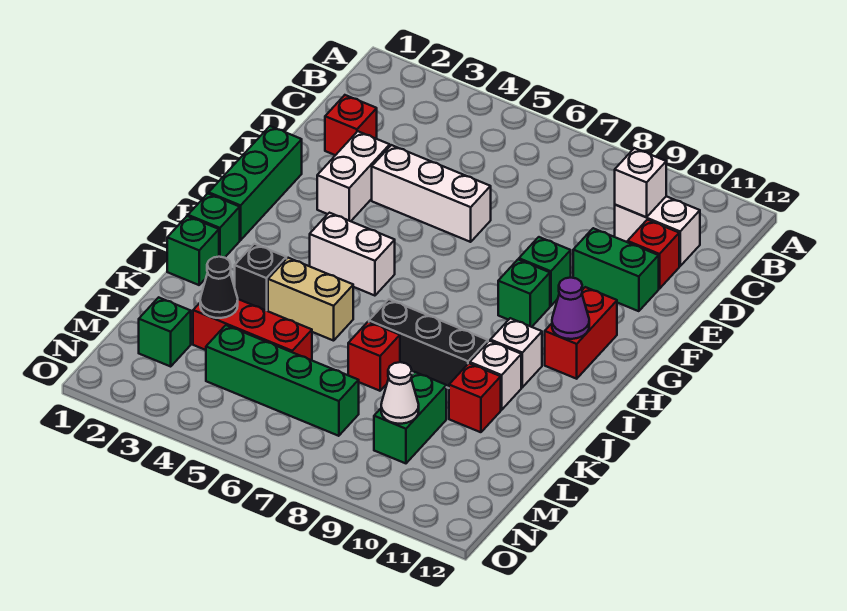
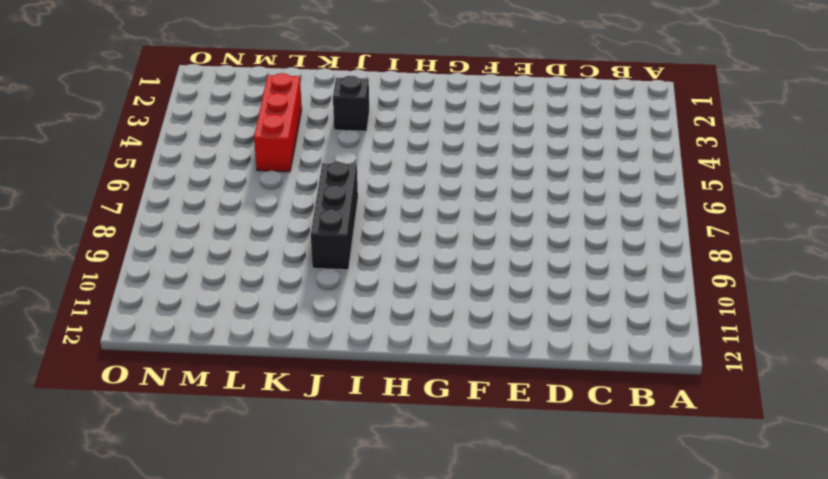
none -> white brick C10:C11 level 1
none -> red brick D2 level 1
none -> red brick D11 level 1

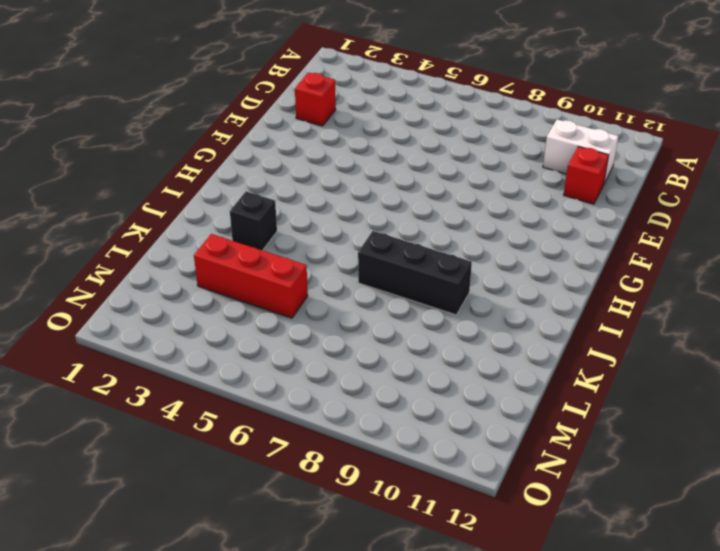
none -> white brick E3:F3 level 1
none -> white brick E4:E6 level 1
none -> green brick E10:E11 level 1

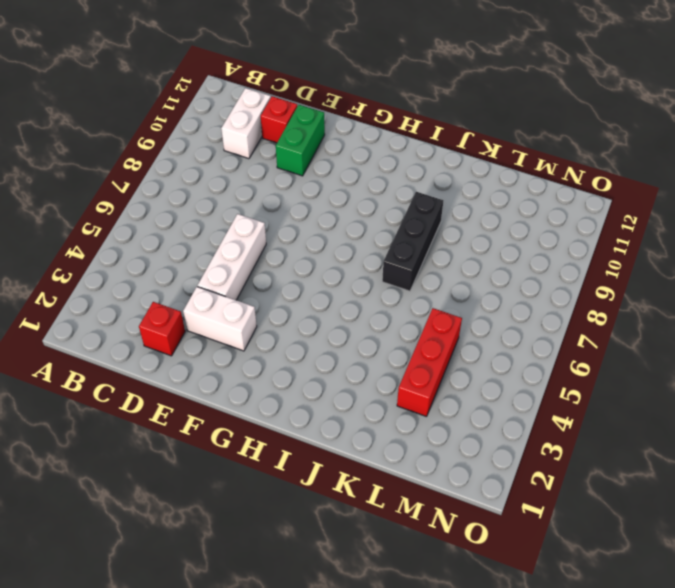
none -> green brick F1:H1 level 1
none -> green brick F9 level 1
none -> green brick G9 level 1

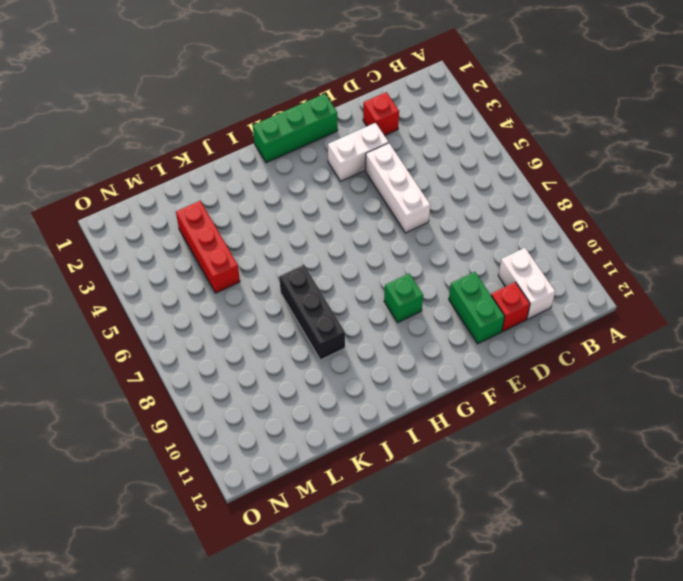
none -> green brick F9 level 1
none -> red brick G11:H11 level 1
none -> white brick H4:H5 level 1

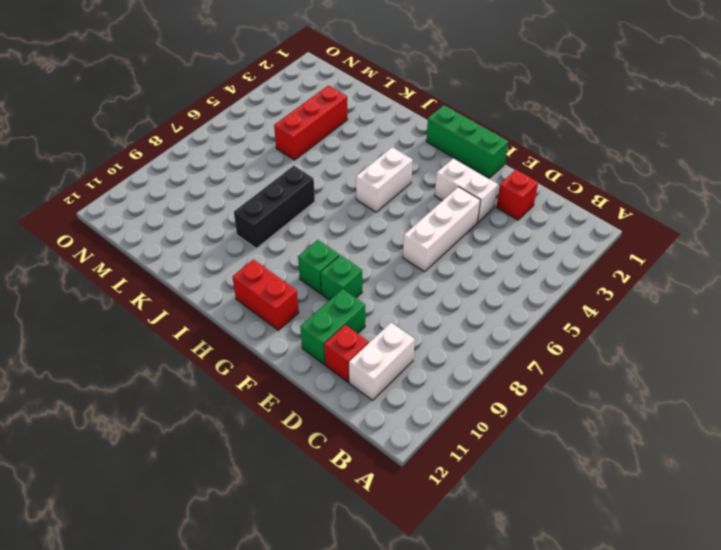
none -> green brick I1 level 1
none -> white brick I10 level 1
none -> green brick J1 level 1

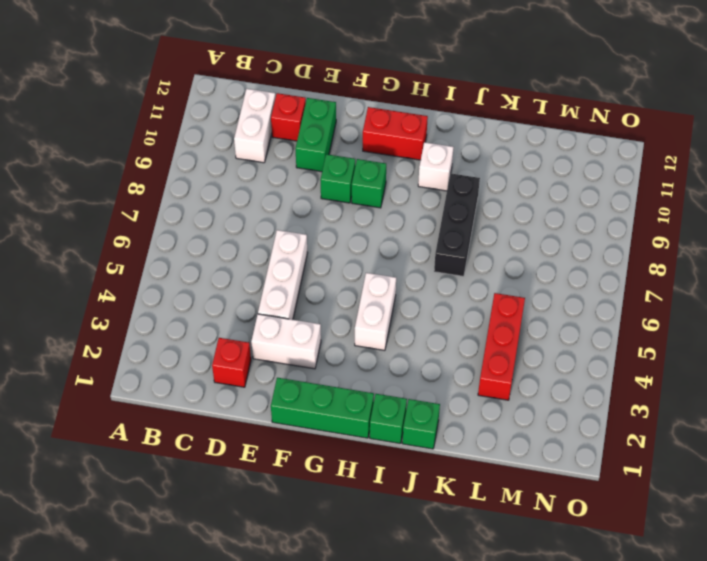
none -> black brick J3 level 1
none -> tan brick J4:J5 level 1
none -> white brick J10 level 1

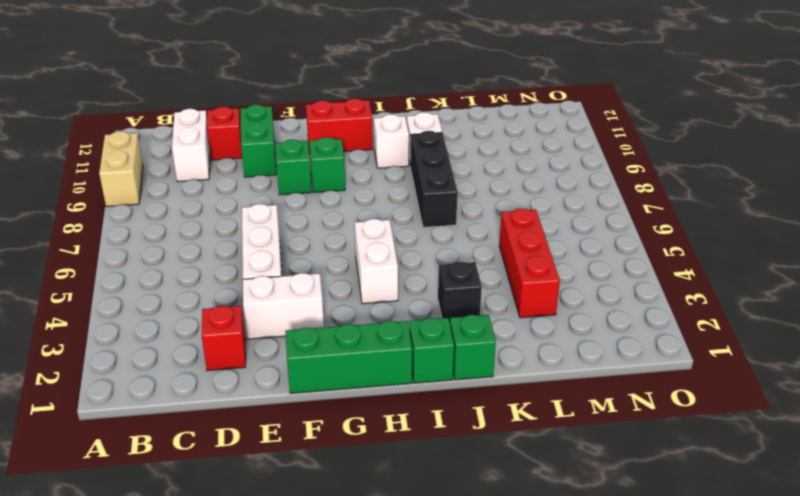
tan brick A9:A10 level 1 -> tan brick J4:J5 level 1
none -> red brick K7 level 1
none -> red brick K10 level 1
none -> green brick L9:M9 level 1

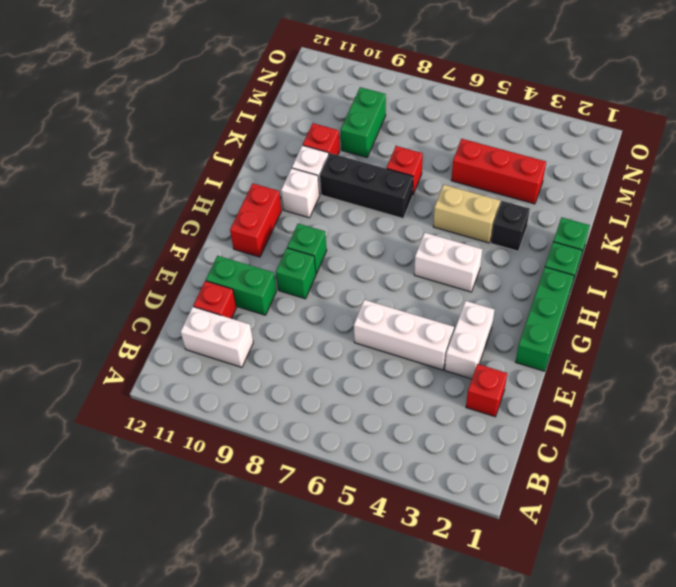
none -> green brick M2 level 1
none -> green brick M4:M7 level 1
none -> white brick C10 level 2

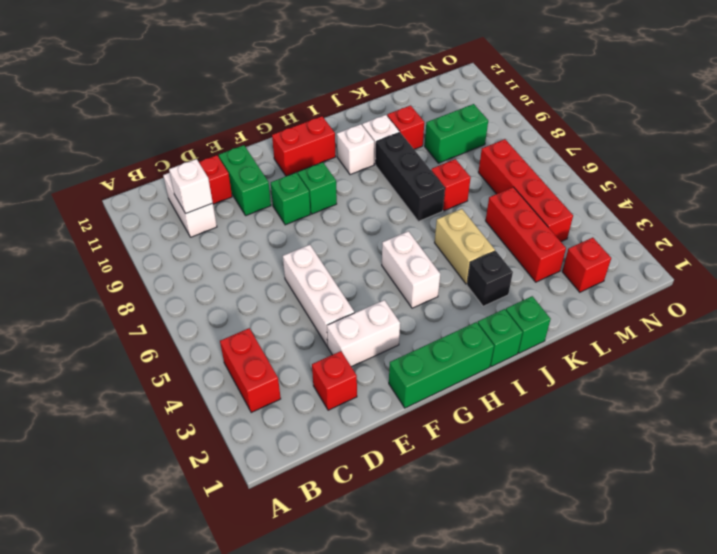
red brick B3:B4 level 1 -> none
red brick M2 level 1 -> green brick M2 level 1
red brick M4:M7 level 1 -> green brick M4:M7 level 1
none -> purple cone H11 level 2
none -> black cone L3 level 2
none -> white cone M9 level 2

